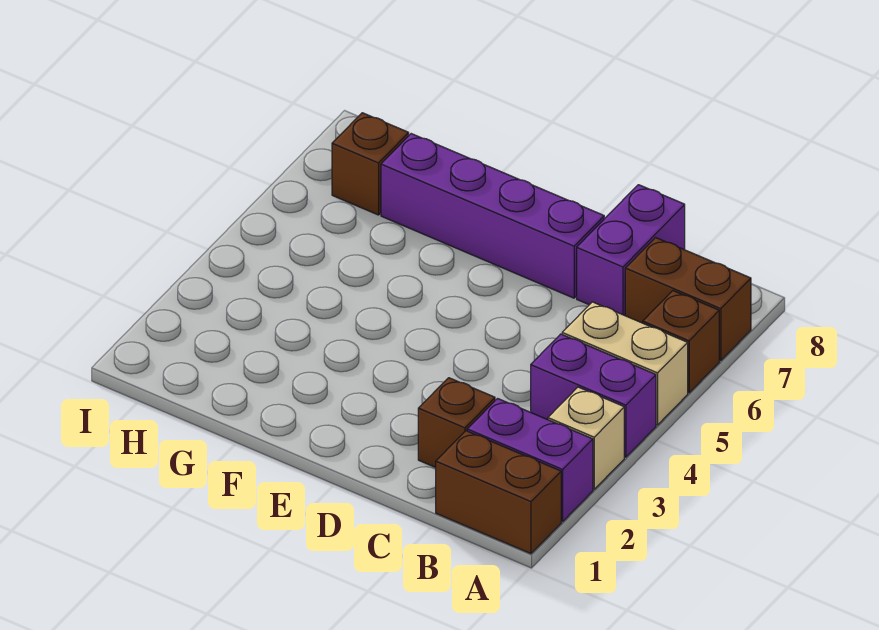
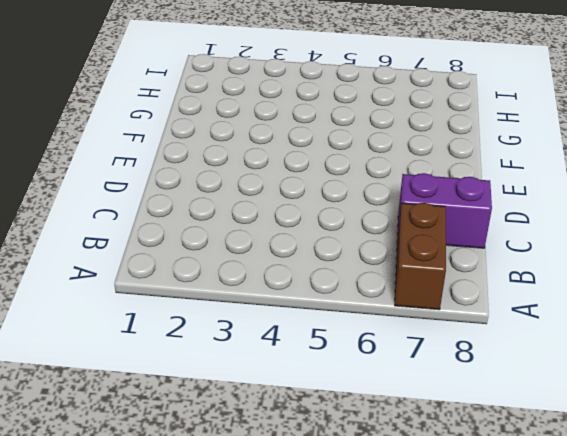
none -> brown brick A1:B1 level 1
none -> purple brick A2:B2 level 1

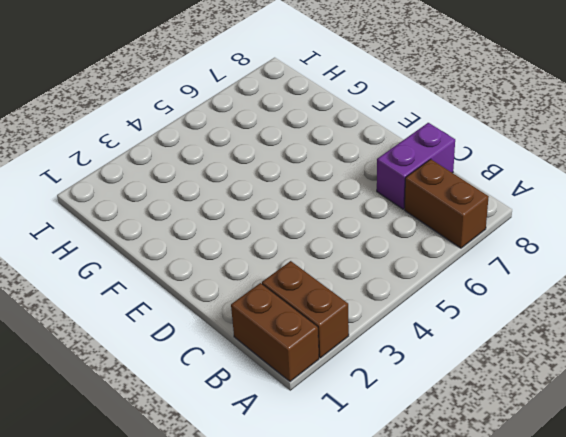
brown brick A2:B2 level 1 -> purple brick A2:B2 level 1
none -> tan brick A3 level 1
none -> purple brick A4:B4 level 1

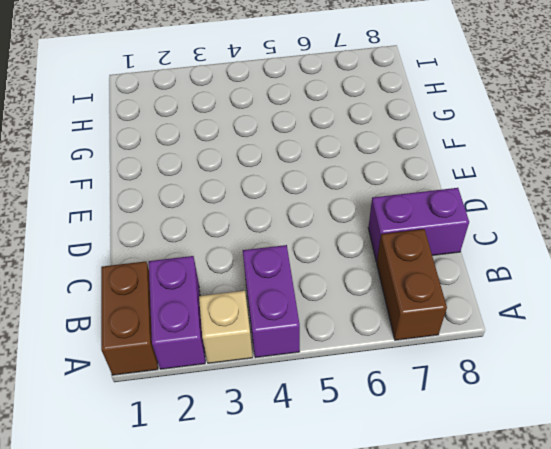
none -> tan brick A5:B5 level 1
none -> brown brick A6 level 1

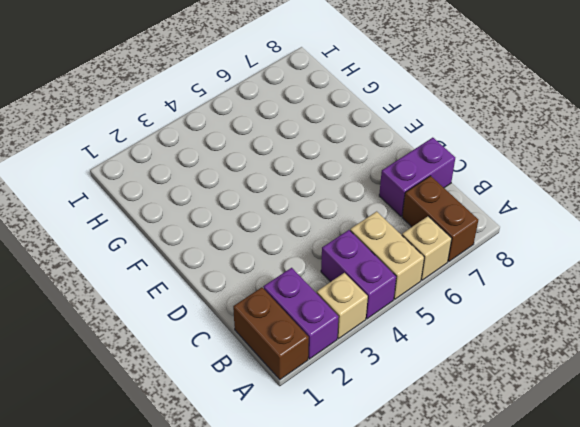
tan brick A6 level 1 -> brown brick A6 level 1
none -> brown brick C2 level 1
none -> purple brick D7:G7 level 1

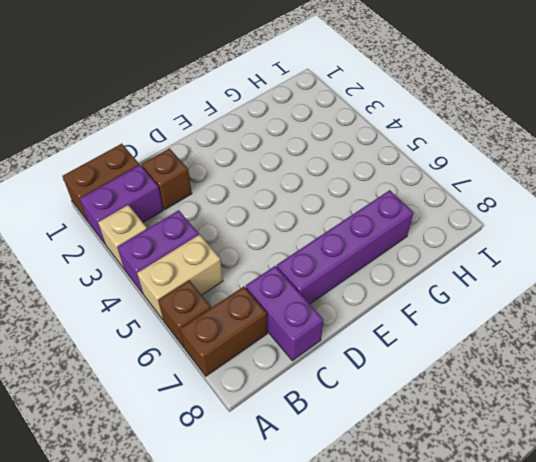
none -> brown brick H7 level 1

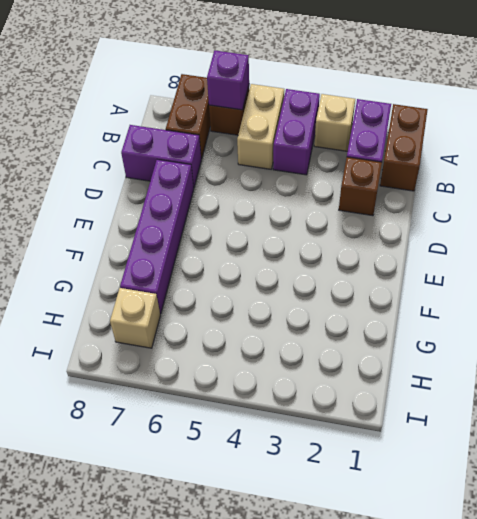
purple brick A6 level 2 -> none
tan brick H7 level 1 -> brown brick H7 level 1

